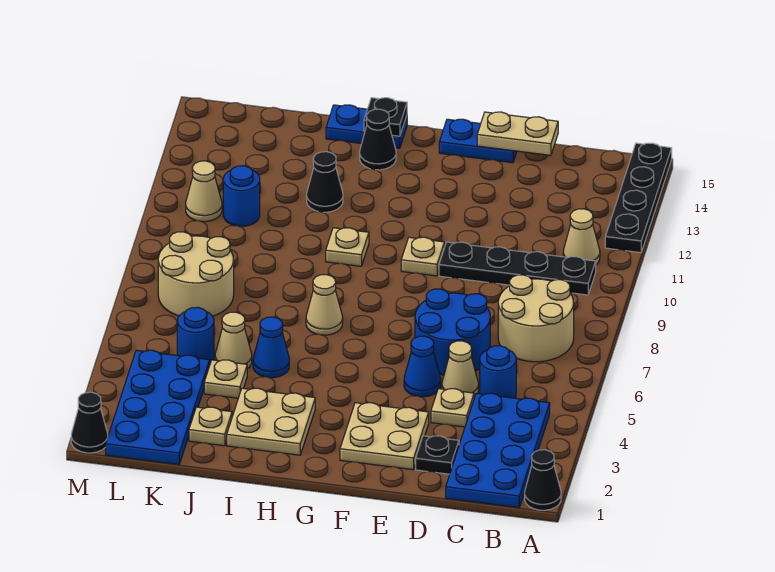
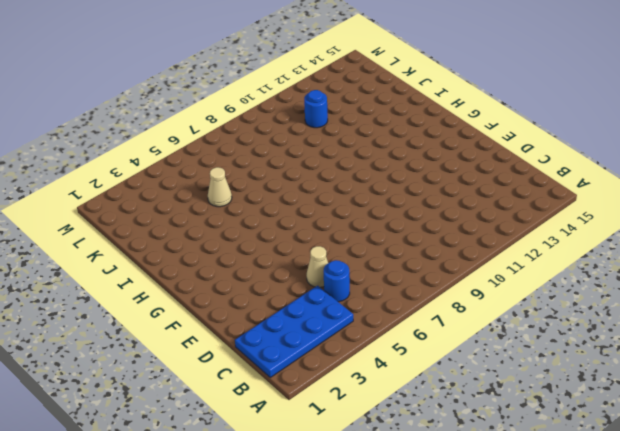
none -> black cone A1 level 1
none -> black plate A12:A15 level 1
none -> tan round brick B7:C8 level 1
none -> black plate B10:E10 level 1

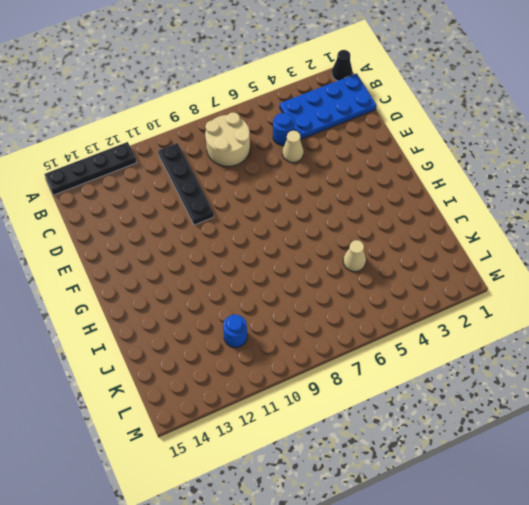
none -> tan cone B11 level 1
none -> black plate D2 level 1
none -> tan plate D4 level 1
none -> blue round brick D6:E7 level 1

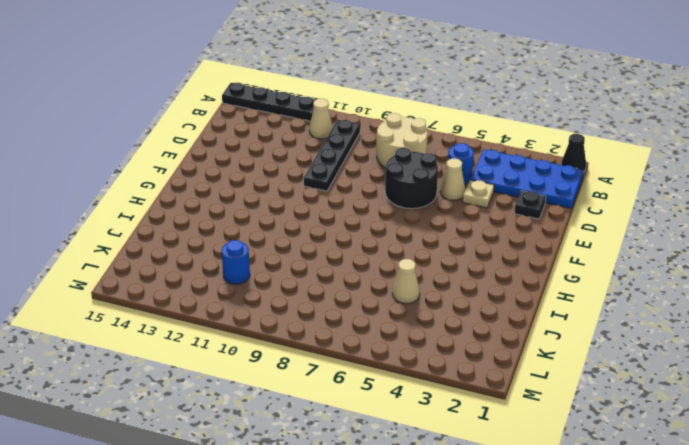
black round brick D6:E7 level 1 -> blue round brick D6:E7 level 1
none -> tan plate E2:F3 level 1
none -> blue cone E5 level 1
none -> blue plate E15:F15 level 1
none -> tan plate F10 level 1

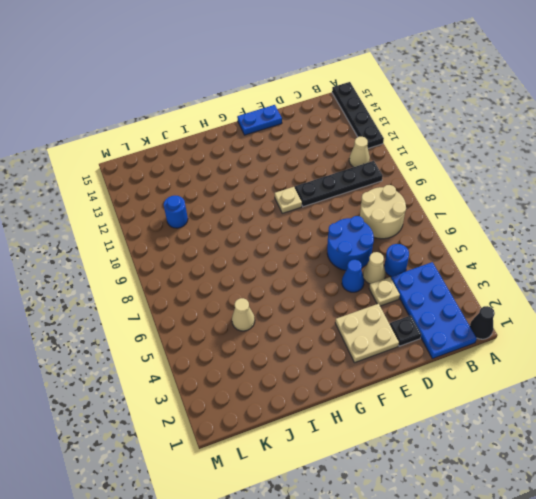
none -> tan plate H2:I3 level 1
none -> tan cone H7 level 1
none -> tan plate H10 level 1
none -> black cone H14 level 1

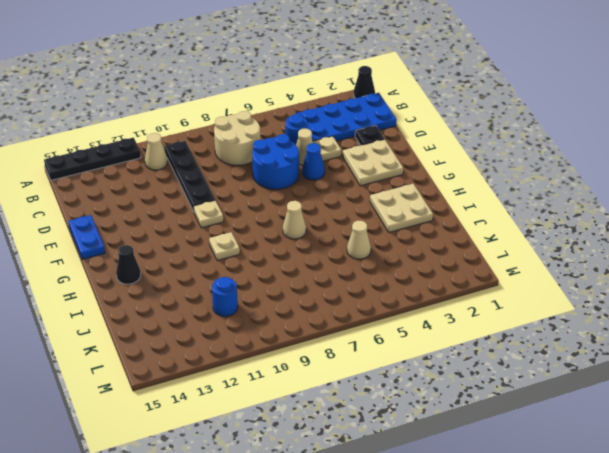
none -> blue plate H15:I15 level 1
none -> blue cone I5 level 1
none -> black cone I12 level 1
none -> tan plate J2 level 1

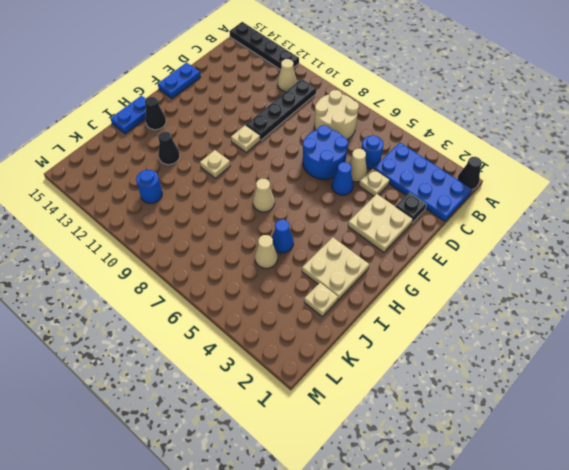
none -> tan plate J4 level 1
none -> blue plate K1:L4 level 1
none -> blue round brick K5 level 1
none -> tan round brick K7:L8 level 1

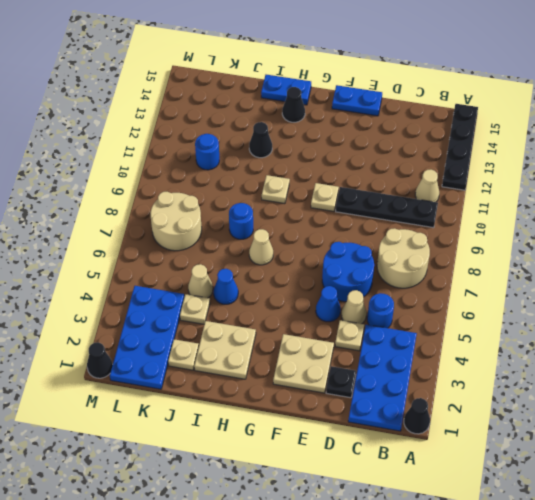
blue round brick I8 level 1 -> blue round brick K5 level 1
none -> tan cone L11 level 1
none -> tan plate D15:E15 level 2
none -> black plate H15 level 2

